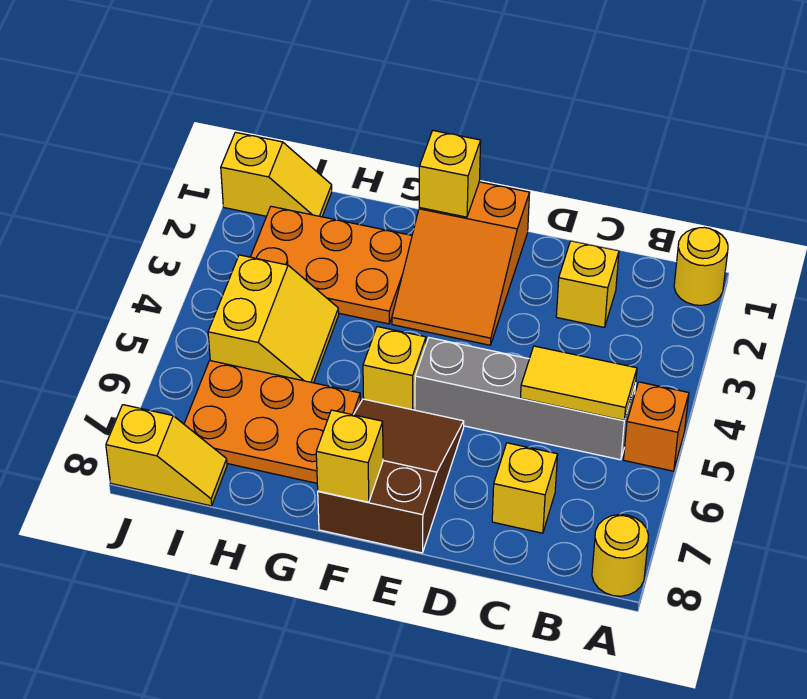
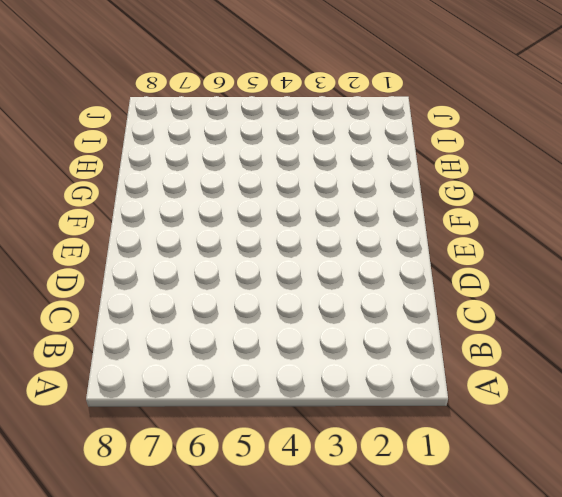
none -> yellow round brick A1 level 1
none -> orange brick A5 level 1
none -> yellow round brick A8 level 1

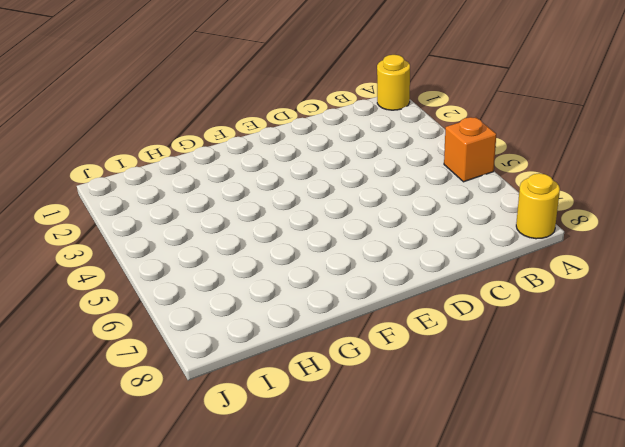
none -> grey brick B5:E5 level 1
none -> yellow brick C2 level 1
none -> yellow brick C7 level 1

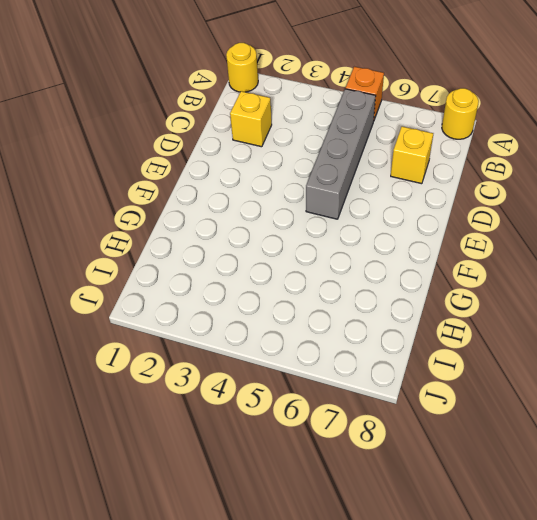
none -> orange slope E1:F3 level 1 top 1
none -> brown slope E6:F8 level 1 top 8
none -> yellow brick F5 level 1

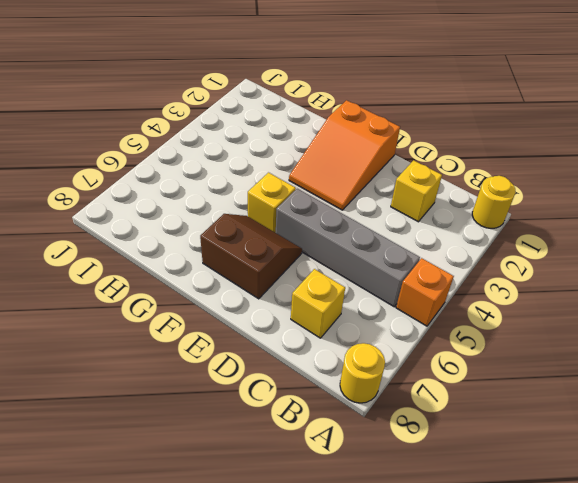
brown slope E6:F7 level 1 top 7 -> brown slope E6:F8 level 1 top 8
none -> orange plate G2:I3 level 1
none -> orange plate G6:I7 level 1
none -> yellow slope H4:I5 level 1 top I

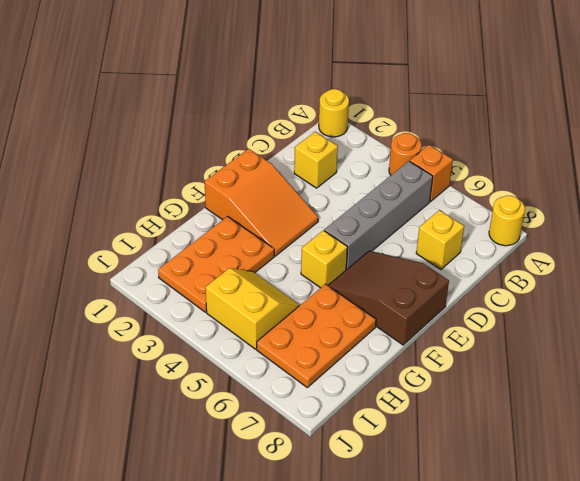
orange round brick A4 level 1 -> none
none -> yellow slope I1:J1 level 1 top J
none -> yellow slope I8:J8 level 1 top J
none -> yellow tile B5:C5 level 2

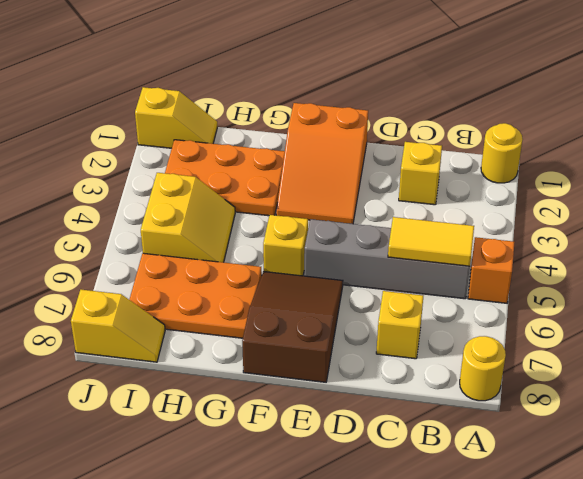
none -> yellow brick F1 level 2
none -> yellow brick F8 level 2

